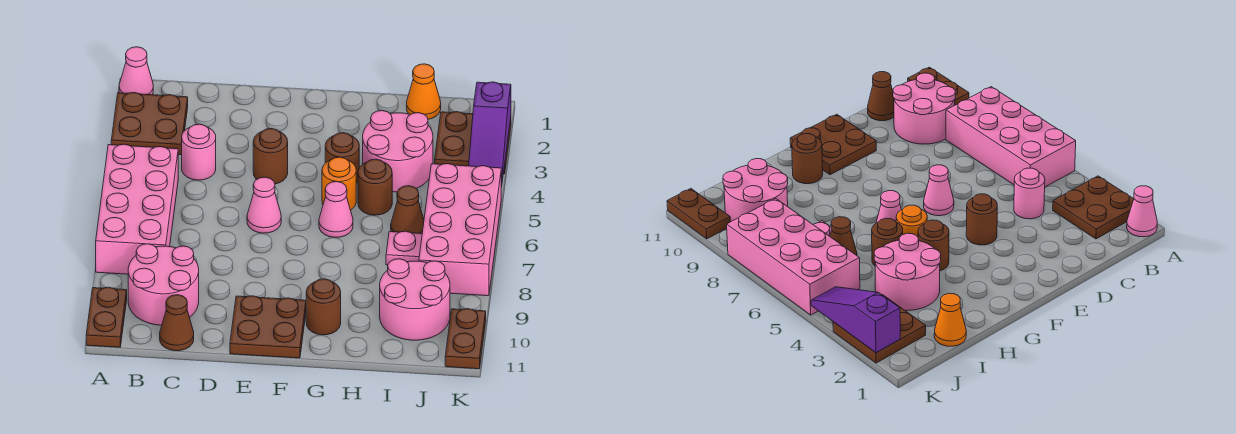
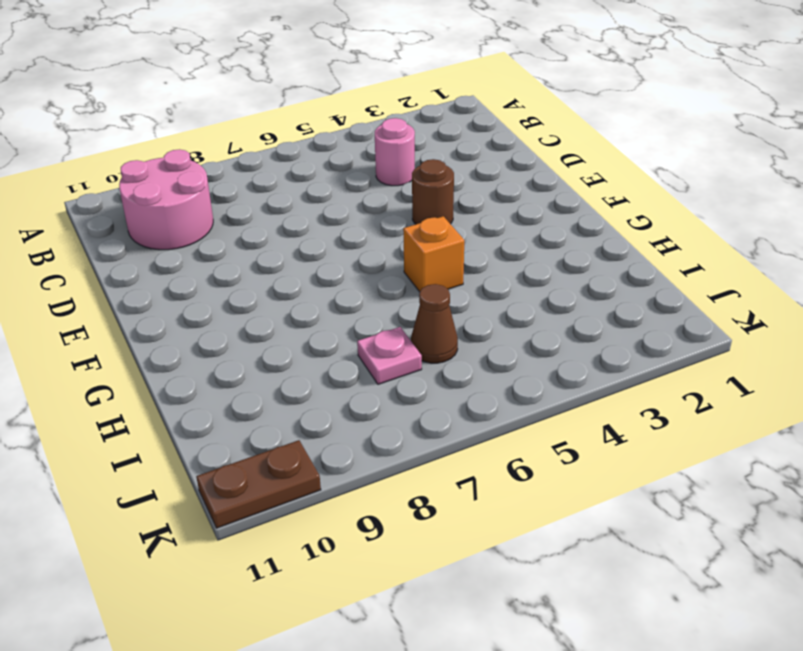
orange brick G5 level 1 -> orange round brick G5 level 1
none -> pink cone A1 level 1
none -> brown plate A2:B3 level 1
none -> pink brick A5:B8 level 1

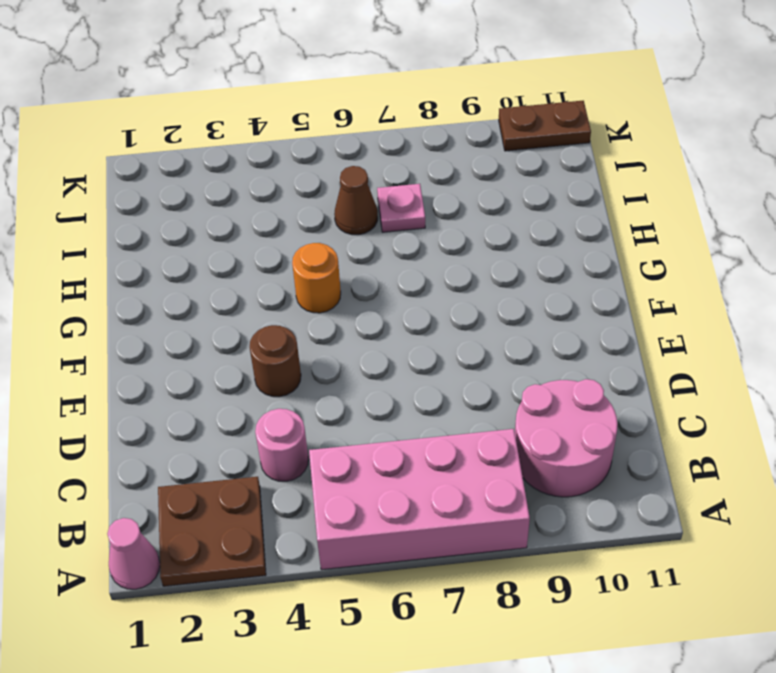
none -> brown plate A10:A11 level 1
none -> brown cone C11 level 1
none -> pink cone E6 level 1

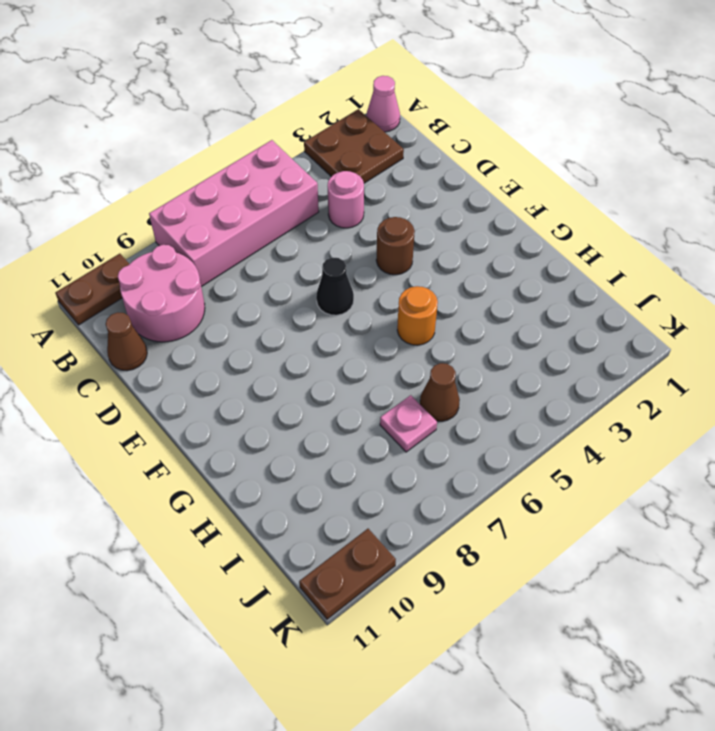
black cone E6 level 1 -> pink cone E6 level 1
none -> brown plate E10:F11 level 1
none -> brown round brick G4 level 1
none -> pink cone G6 level 1

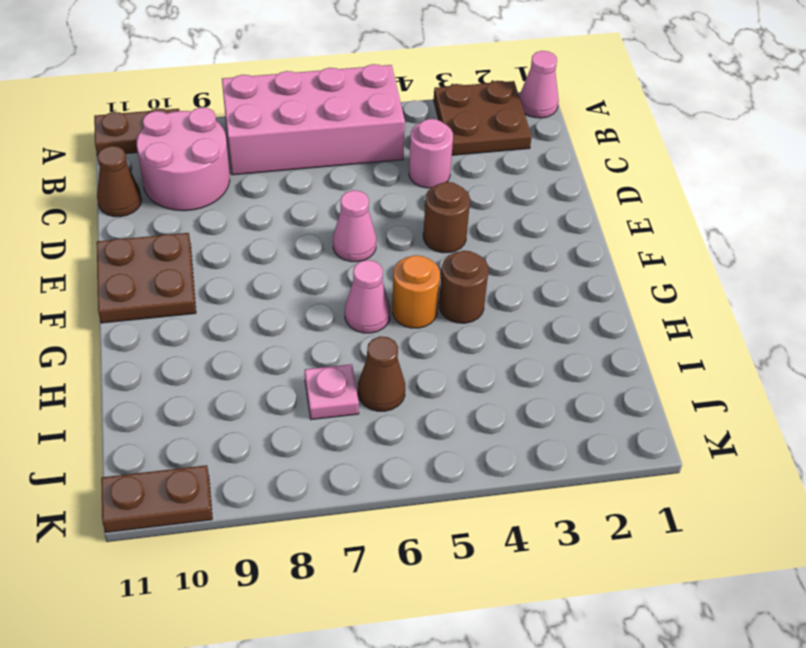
none -> brown round brick G10 level 1
none -> pink round brick H3:I4 level 1
none -> brown round brick H5 level 1

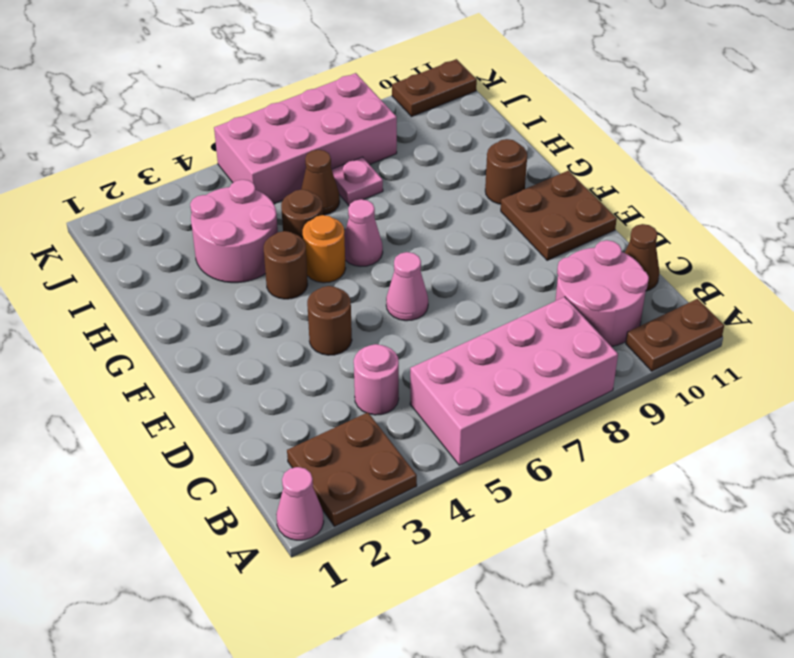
none -> orange cone I1 level 1
none -> pink round brick I9:J10 level 1
none -> brown plate J2:K3 level 1

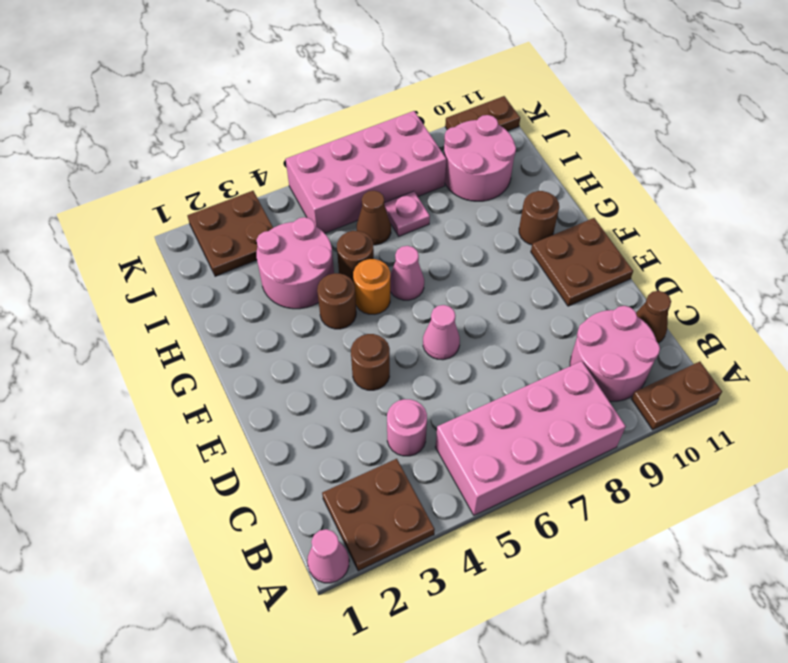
none -> orange cone I1 level 1
none -> purple slope K2:K4 level 2 top 2

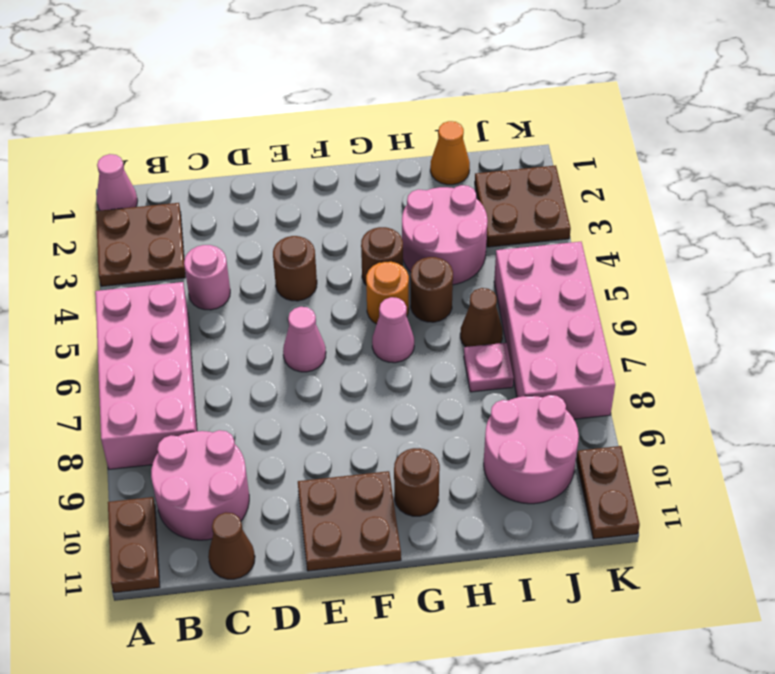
none -> purple slope K2:K4 level 2 top 2

